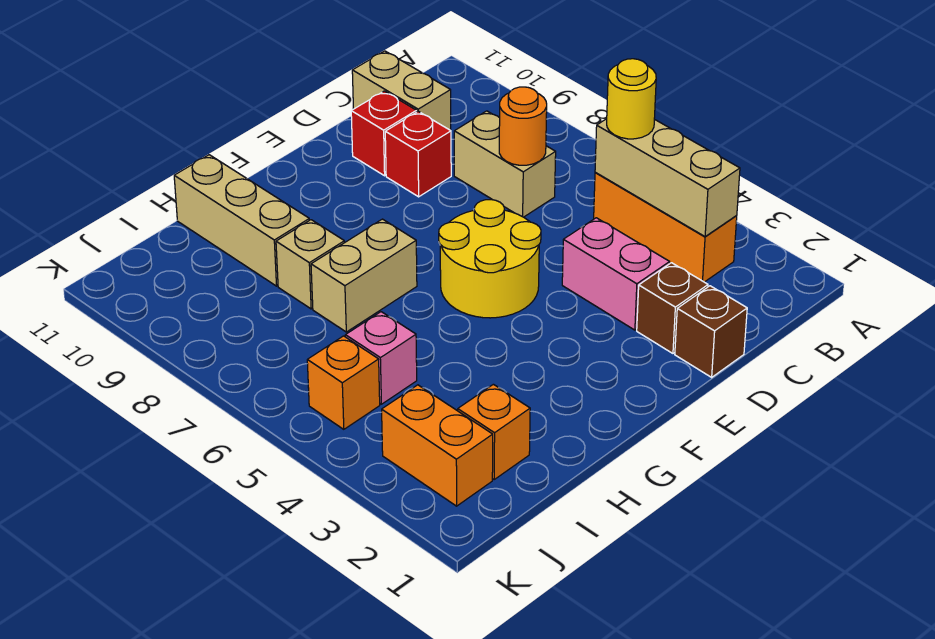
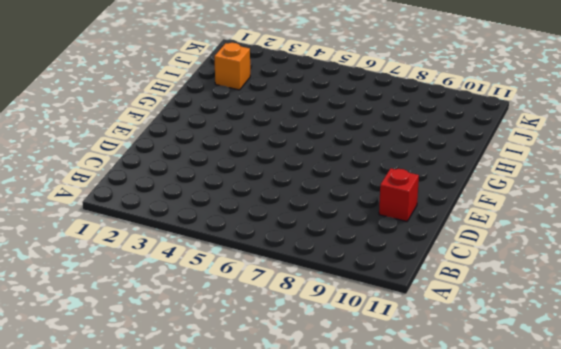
none -> orange brick B3:B5 level 1
none -> tan brick C7:C8 level 1
none -> tan brick C10:C11 level 1

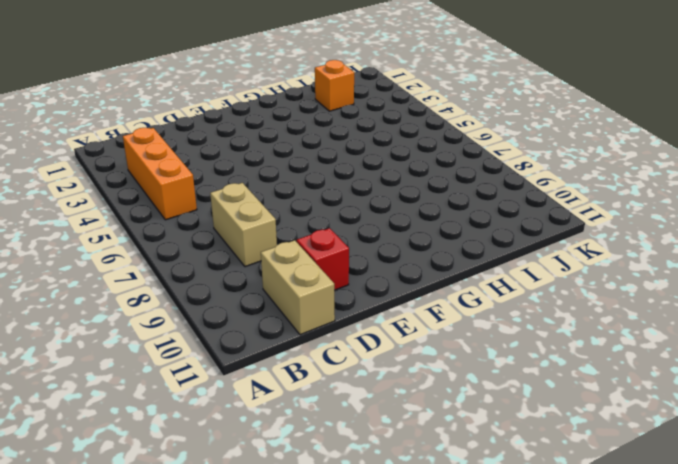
none -> brown brick D1 level 1
none -> brown brick D2 level 1
none -> pink brick D3:D4 level 1

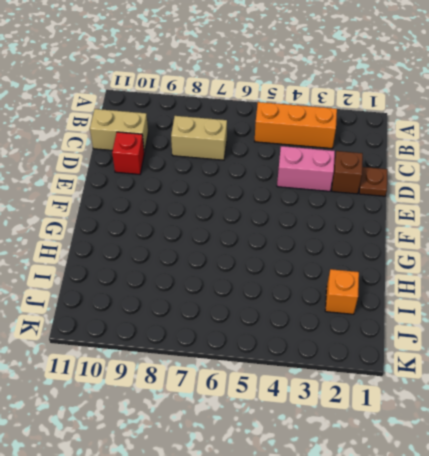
brown plate D1 level 1 -> brown brick D1 level 1
none -> red brick D9 level 1
none -> yellow round brick E5:F6 level 1
none -> tan brick G7:H7 level 1

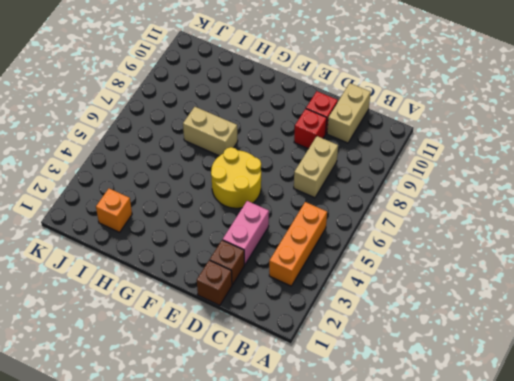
none -> tan brick H8 level 1
none -> tan brick H9:H11 level 1
none -> pink brick I5 level 1

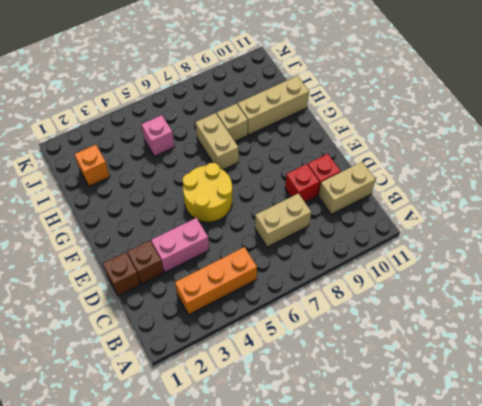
none -> orange brick J2:J3 level 1
none -> orange brick J5 level 1
none -> tan brick B3:B5 level 2

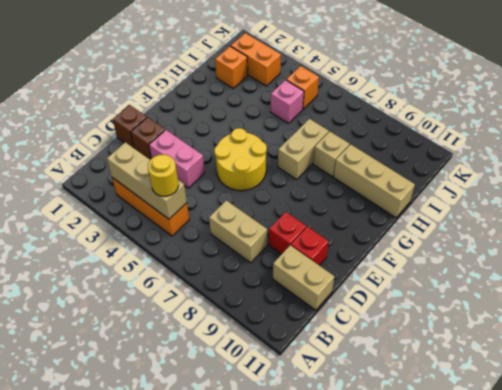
none -> orange round brick C7 level 2

